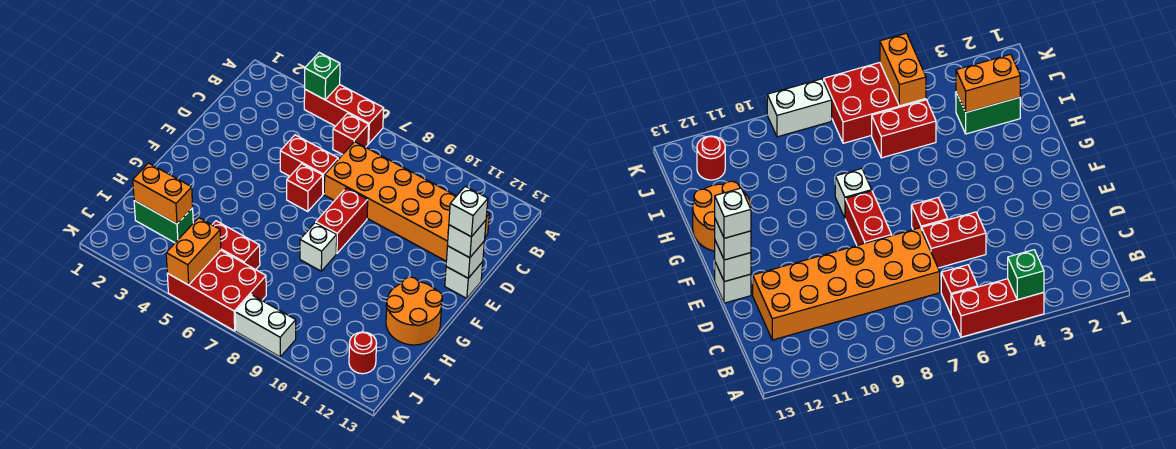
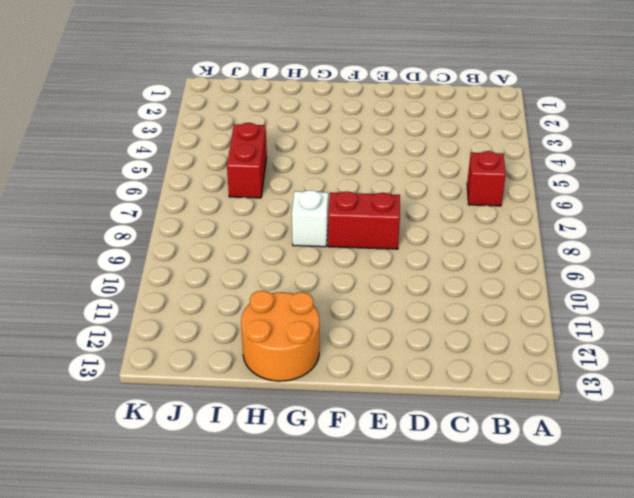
none -> red brick A4:A6 level 1
none -> orange brick C7:D12 level 1
none -> red brick D5:D6 level 1

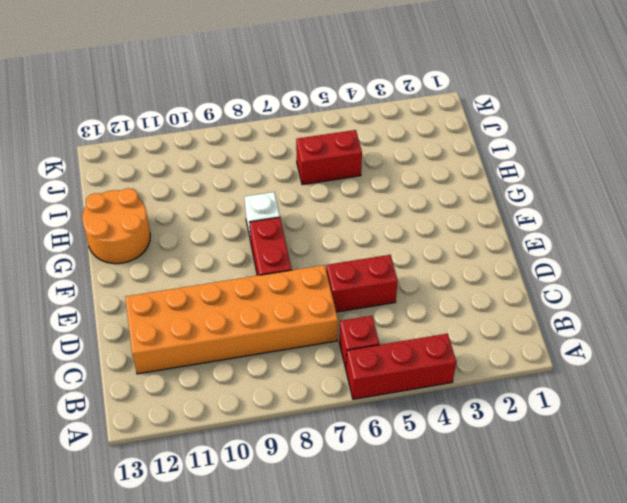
none -> red brick E6 level 1
none -> white brick E13 level 1
none -> green brick I2:I3 level 1

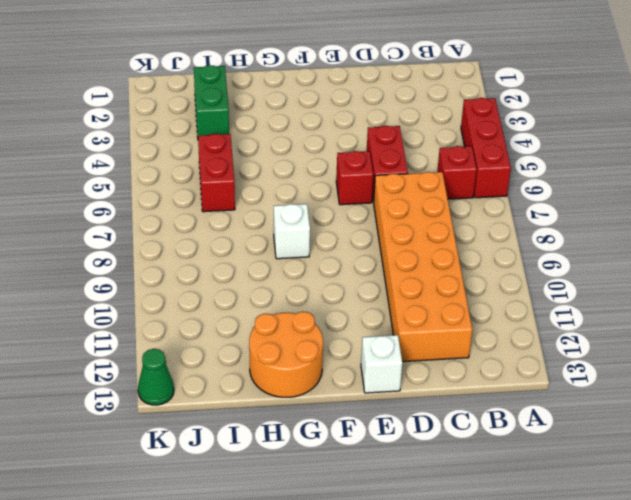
green cone K13 level 1 -> none
none -> red brick E8:F8 level 1
none -> red brick J5:K7 level 1
none -> red round brick J12 level 1

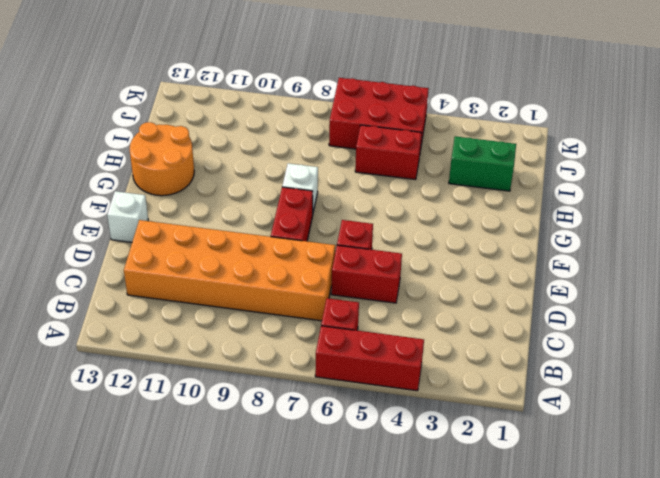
none -> red round brick J12 level 1
none -> white brick K8:K9 level 1
none -> green brick A4 level 2

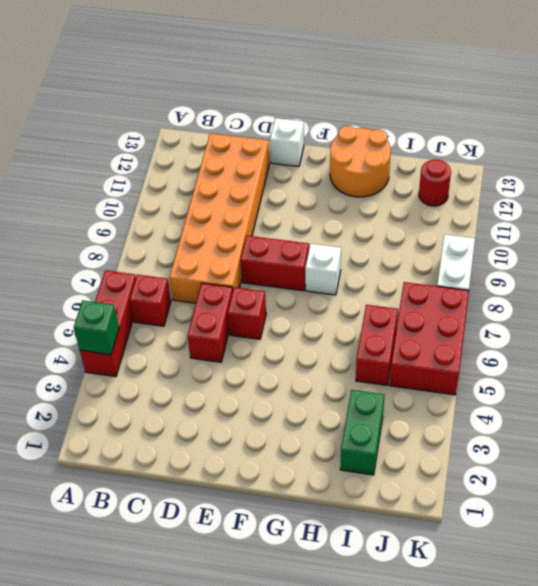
none -> white brick E13 level 2
none -> orange brick I2:I3 level 2
none -> orange brick J5:K5 level 2

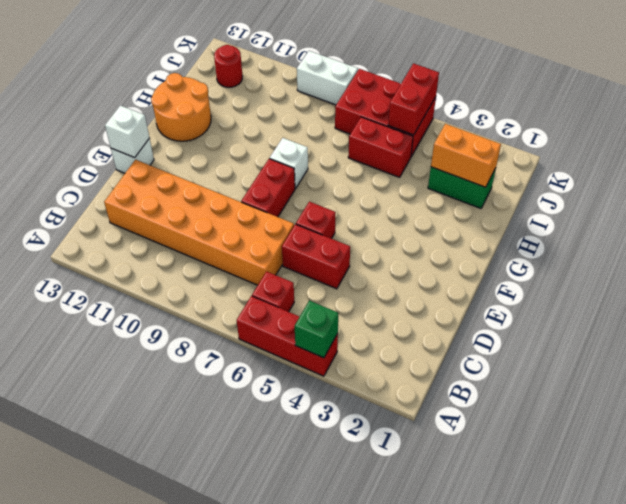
red brick J5:K5 level 2 -> orange brick J5:K5 level 2
none -> white brick E13 level 3
none -> white brick E13 level 4

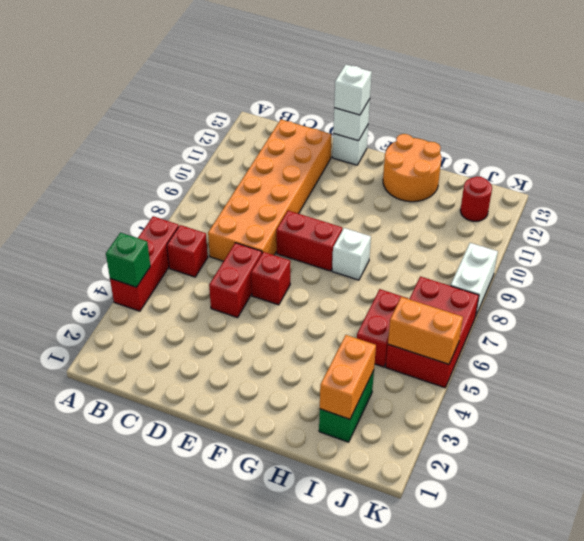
none -> white brick E13 level 4

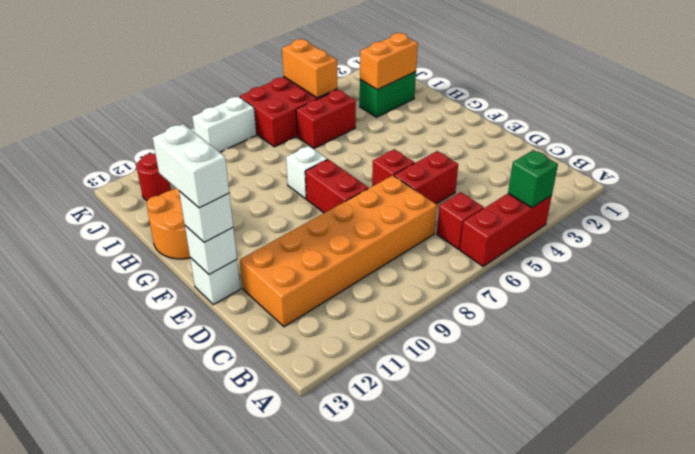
white brick E13:F13 level 4 -> white brick E13 level 4

